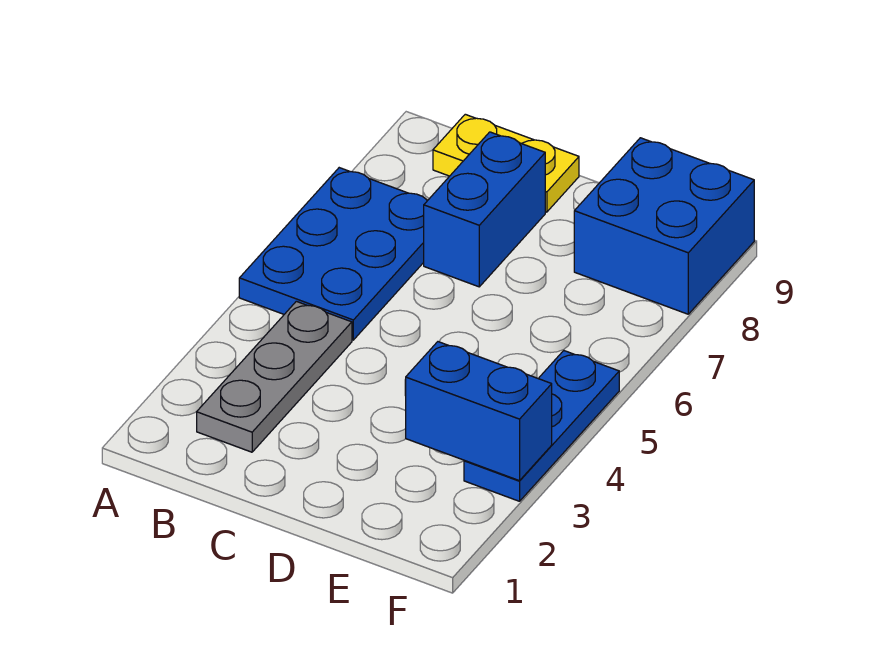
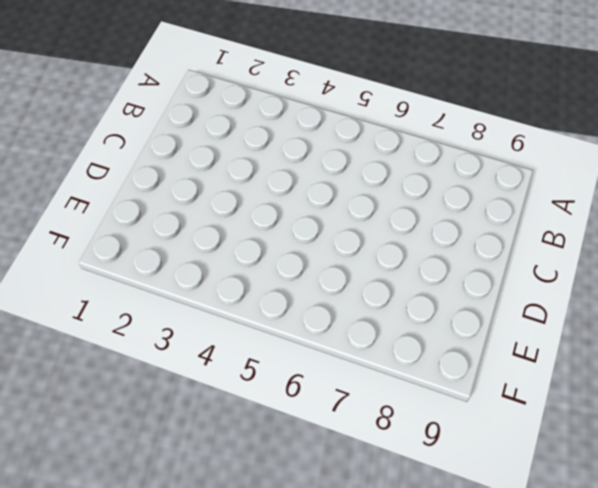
none -> blue plate A5:B7 level 1
none -> grey plate B2:B4 level 1

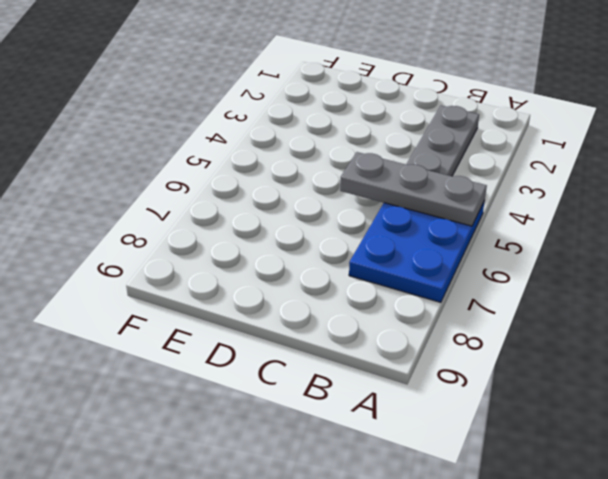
grey plate A5:C5 level 2 -> none
none -> yellow plate B9:C9 level 1
none -> blue brick C7:C8 level 1

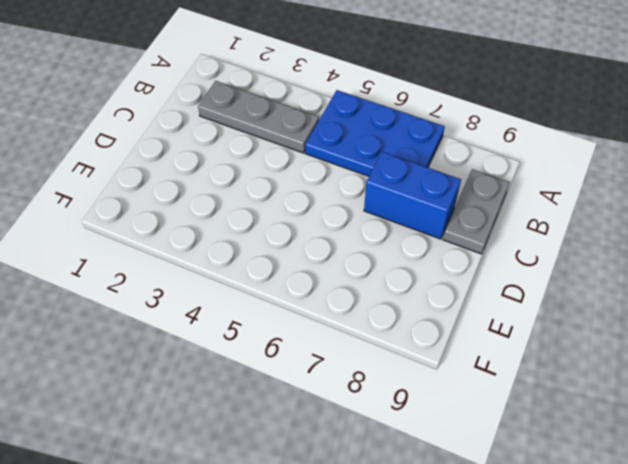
grey plate B9:C9 level 1 -> yellow plate B9:C9 level 1
none -> blue brick E8:F9 level 1
none -> blue plate F3:F5 level 1

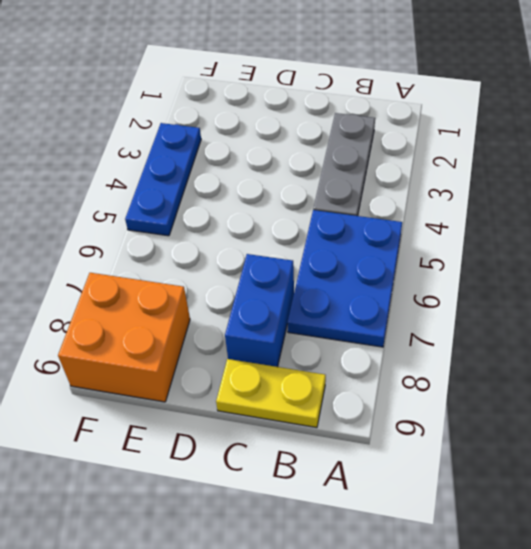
orange brick E8:F9 level 1 -> blue brick E8:F9 level 1
none -> blue brick E3:F3 level 2

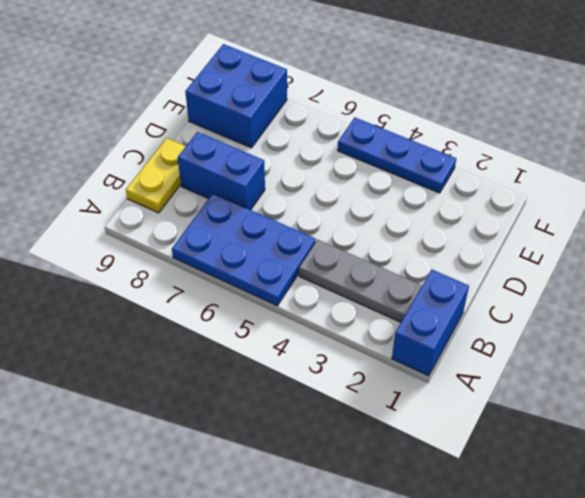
blue brick A1:B1 level 1 -> blue brick E3:F3 level 2

